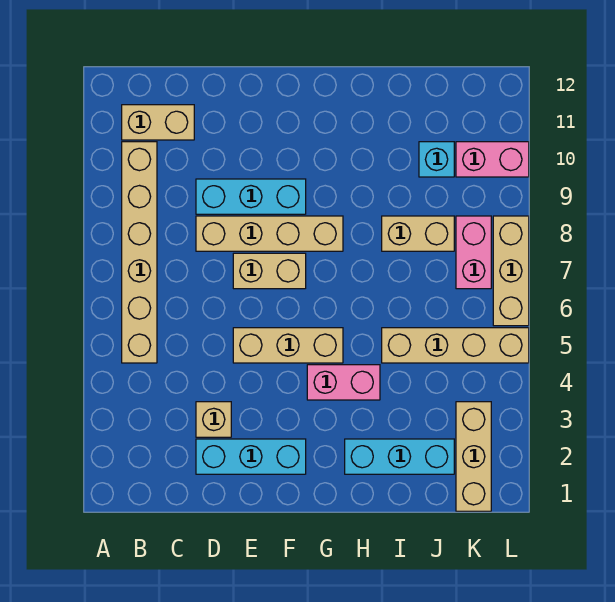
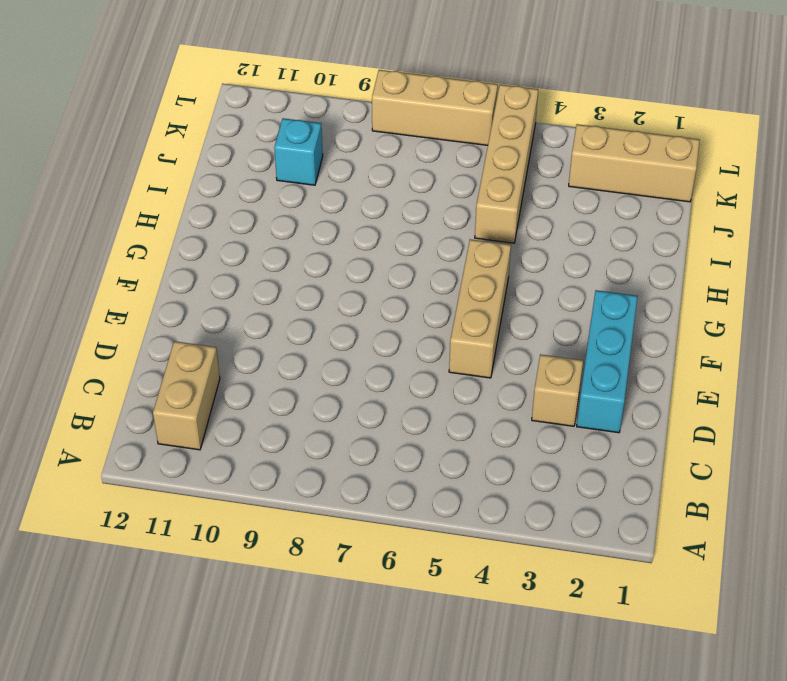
none -> tan brick B5:B10 level 1
none -> tan brick D8:G8 level 1
none -> cyan brick D9:F9 level 1

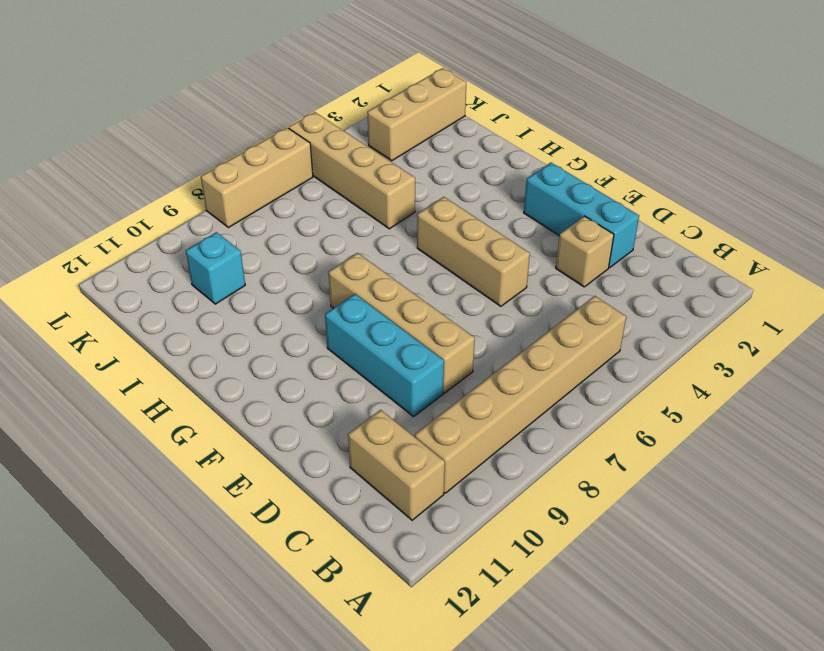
none -> tan brick E7:F7 level 1
none -> pink brick G4:H4 level 1
none -> cyan brick H2:J2 level 1

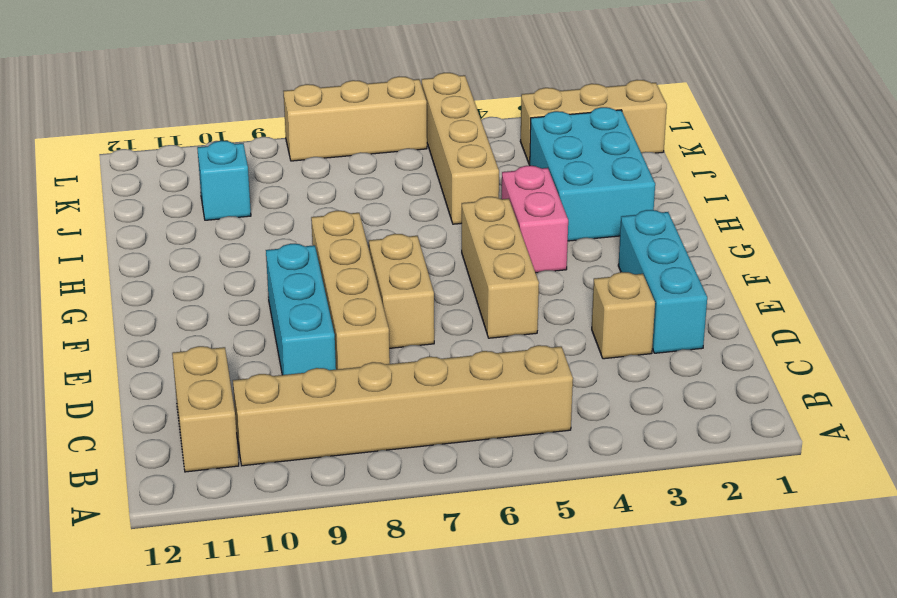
cyan brick H2:J3 level 1 -> cyan brick H2:J2 level 1
none -> tan brick I8:J8 level 1
none -> pink brick K7:K8 level 1
none -> pink brick K10:L10 level 1

